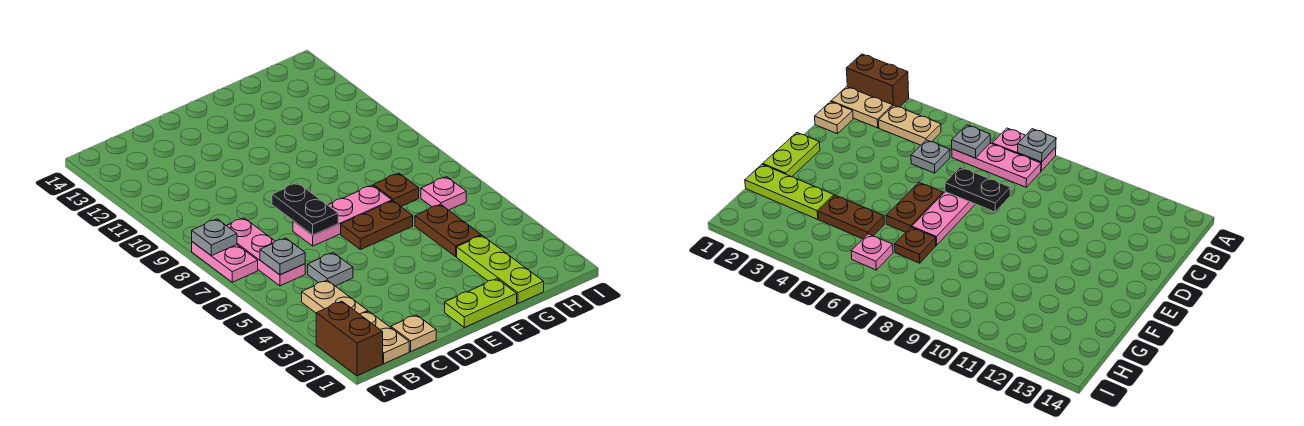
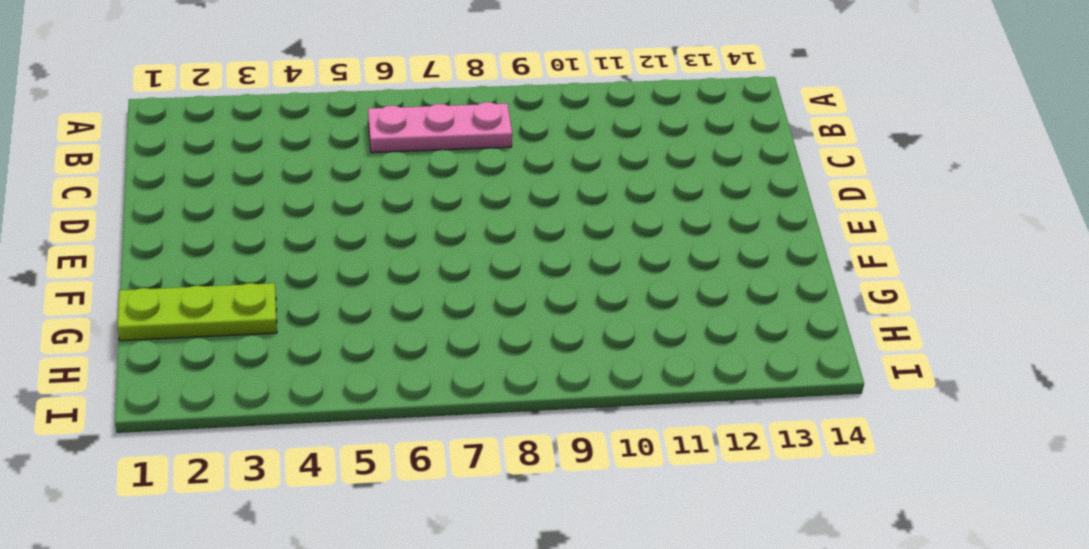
none -> brown brick A1:A2 level 1
none -> pink plate A7:A8 level 1
none -> tan plate B1:B2 level 1

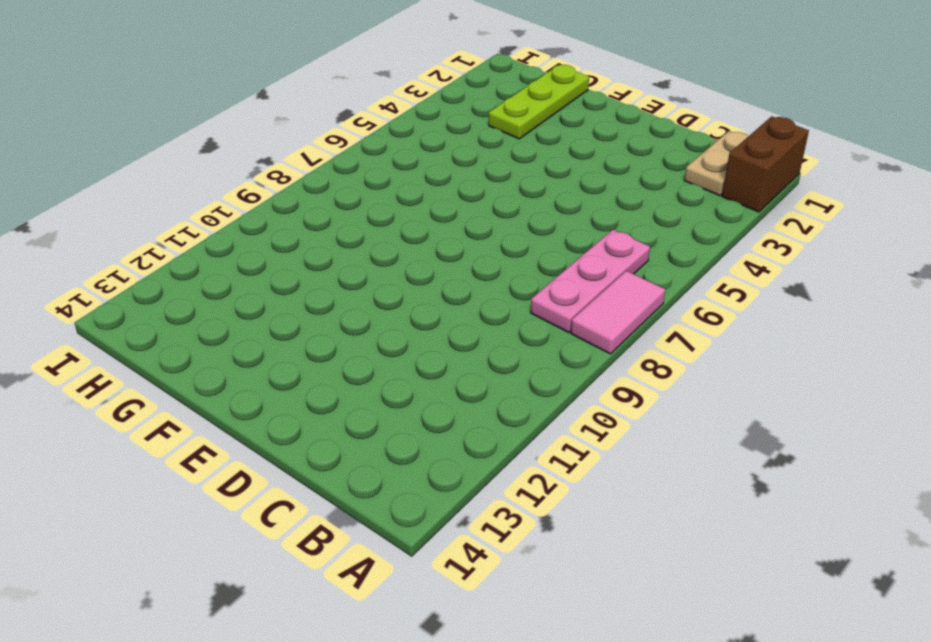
pink tile A7:A8 level 1 -> pink plate A7:A8 level 1
none -> tan plate B3:B4 level 1
none -> tan plate C1 level 1
none -> grey plate C5 level 1

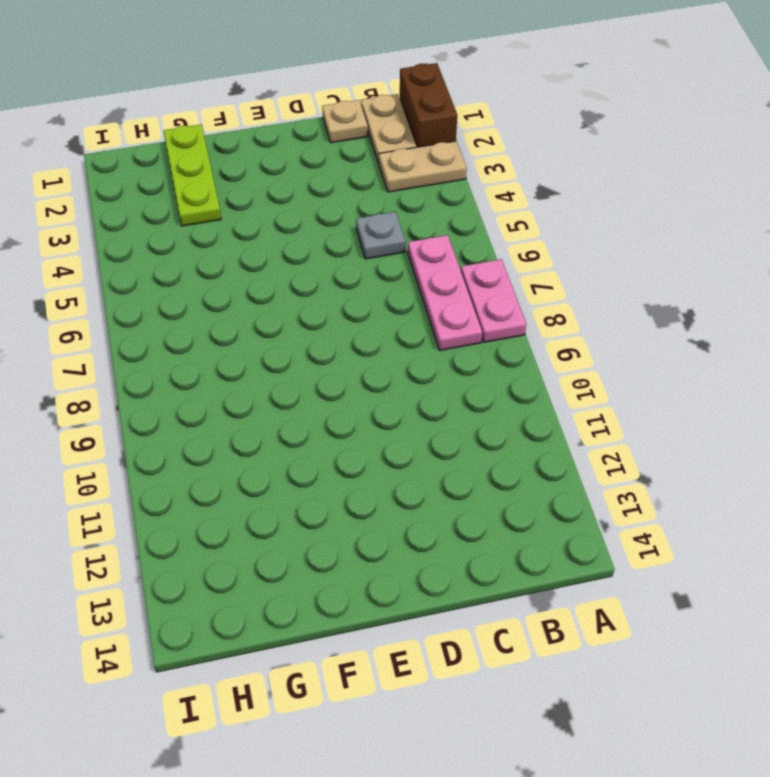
tan plate A3:B3 level 1 -> tan plate B3:B4 level 1
none -> pink plate D7:F7 level 1
none -> lime plate E1:F1 level 1
none -> brown plate E6:F6 level 1

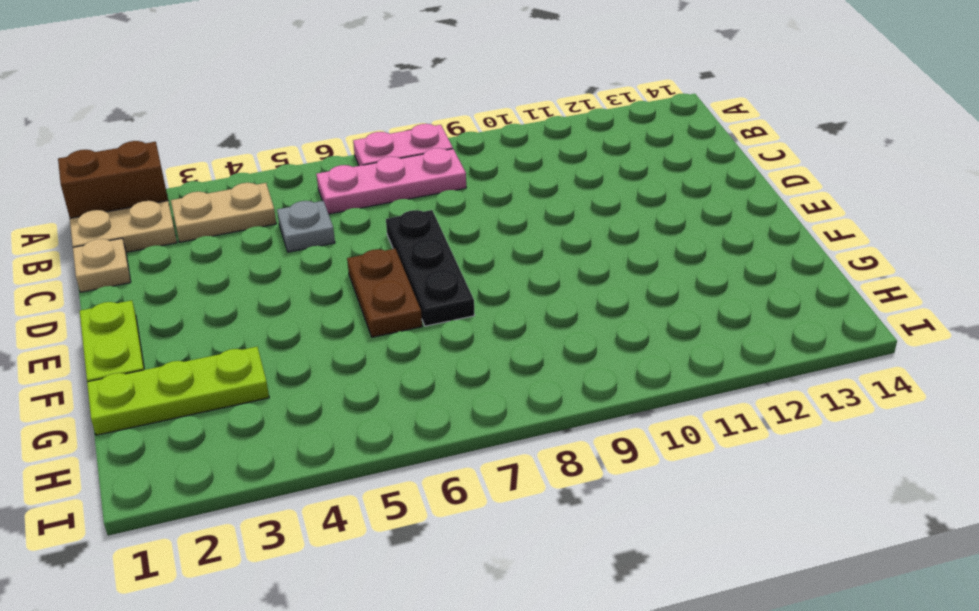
black plate D7:F7 level 1 -> pink plate D7:F7 level 1
none -> brown plate G4:G5 level 1
none -> brown plate G7 level 1
none -> pink plate H6 level 1

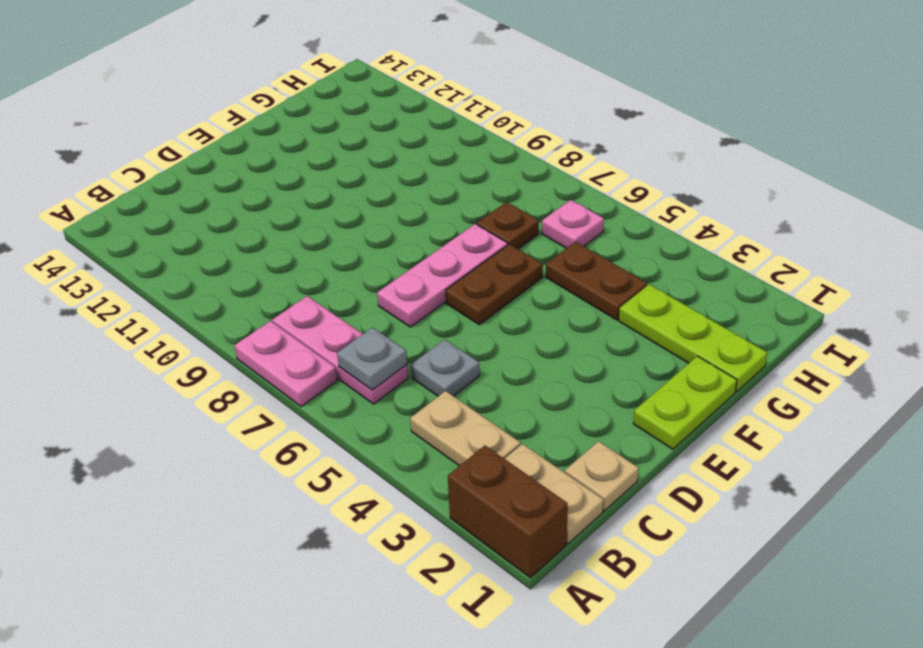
none -> grey plate A8 level 2
none -> black plate D7:D8 level 2

